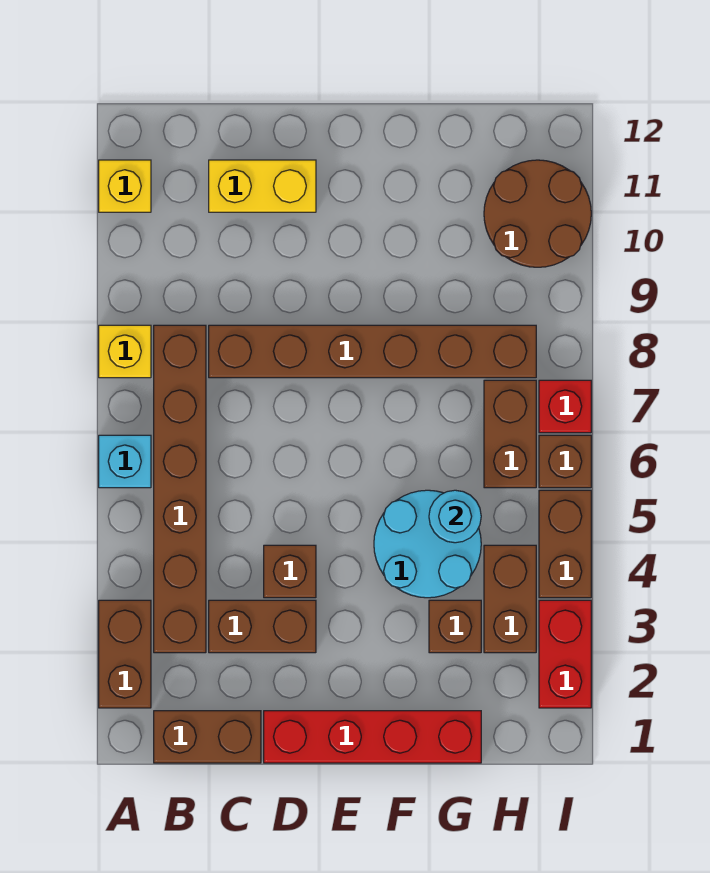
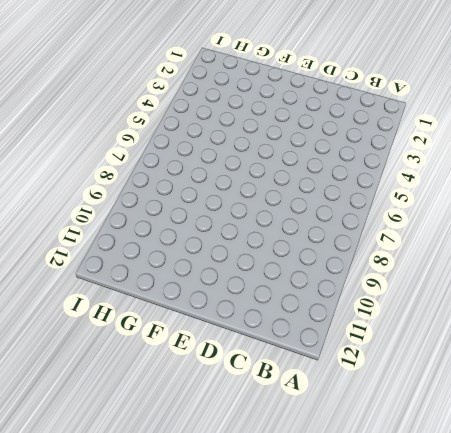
none -> brown brick A2:A3 level 1
none -> cyan brick A6 level 1
none -> yellow brick A8 level 1

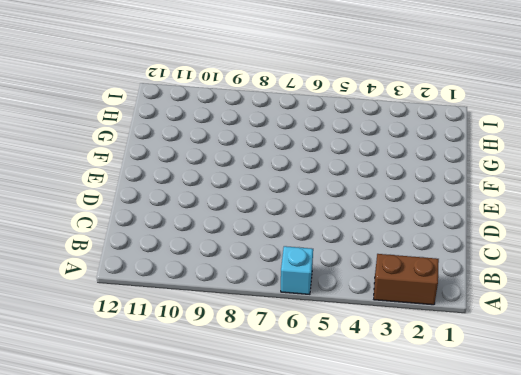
none -> yellow brick A8 level 1
none -> yellow brick A11 level 1
none -> brown brick B1:C1 level 1

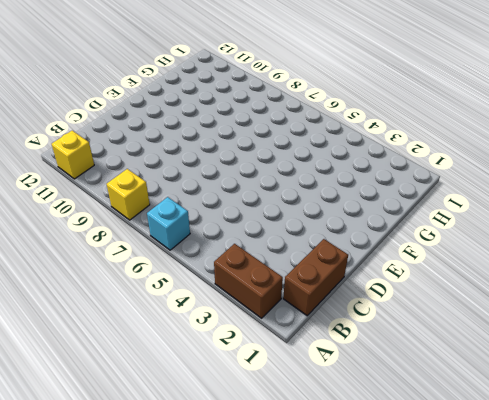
none -> brown brick B3:B8 level 1
none -> brown brick C3:D3 level 1
none -> brown brick C8:H8 level 1

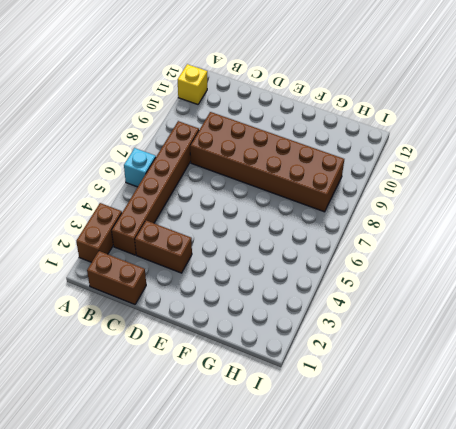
brown brick C8:H9 level 1 -> brown brick C8:H8 level 1
none -> yellow brick A8 level 1
none -> yellow brick C11:D11 level 1
none -> red brick D1:G1 level 1

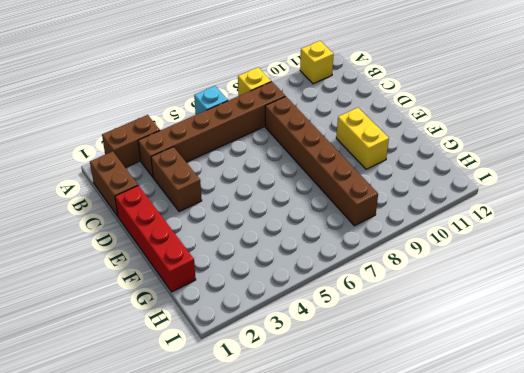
yellow brick E10:F10 level 1 -> yellow brick C11:D11 level 1
none -> brown brick D4 level 1
none -> cyan round brick F4:G5 level 1
none -> brown brick G3 level 1

